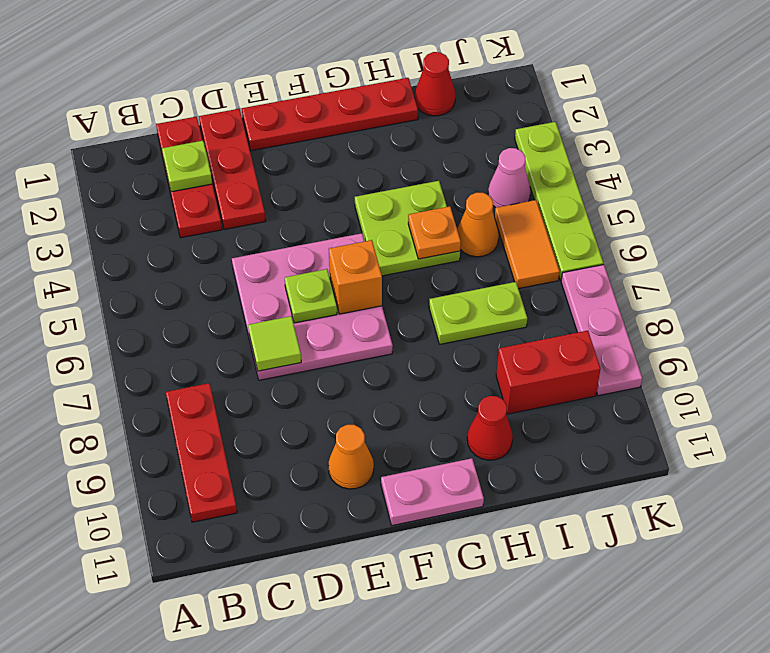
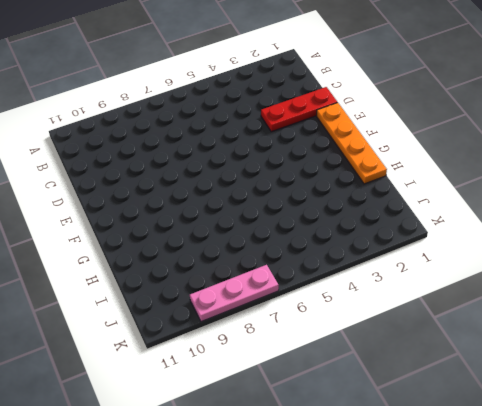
orange plate E1:H1 level 1 -> red plate E1:H1 level 1
none -> red plate B8:B10 level 1
none -> red plate C1:C3 level 1
none -> pink plate D5:F7 level 1

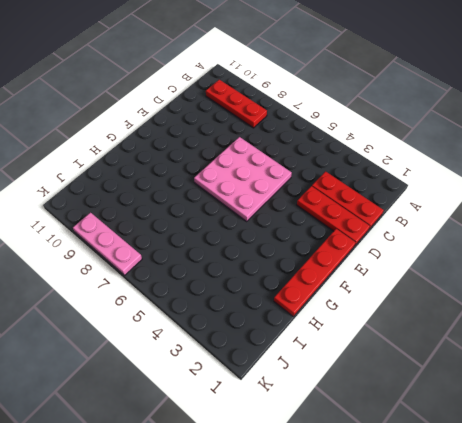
none -> orange cone E10 level 1
none -> pink plate F11:G11 level 1
none -> lime plate G4:H5 level 1

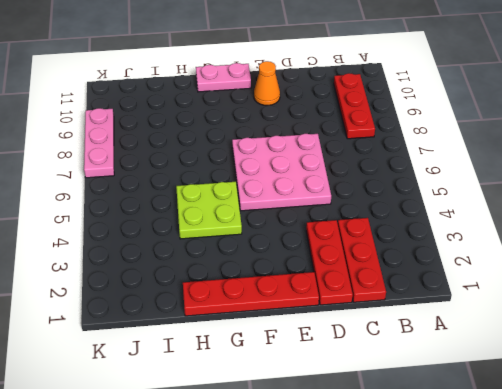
none -> lime plate H7:I7 level 1
none -> red cone H10 level 1
none -> red cone I1 level 1

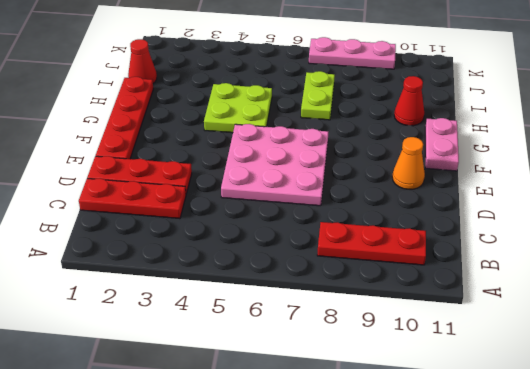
none -> orange cone I5 level 1
none -> red brick I9:J9 level 1
none -> pink cone J4 level 1

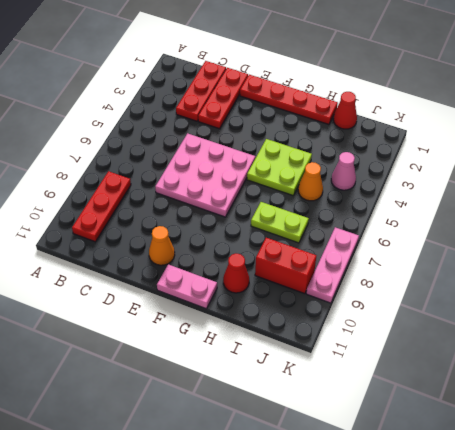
none -> orange tile J5:J6 level 1
none -> lime plate K3:K6 level 1
none -> lime plate C2 level 2

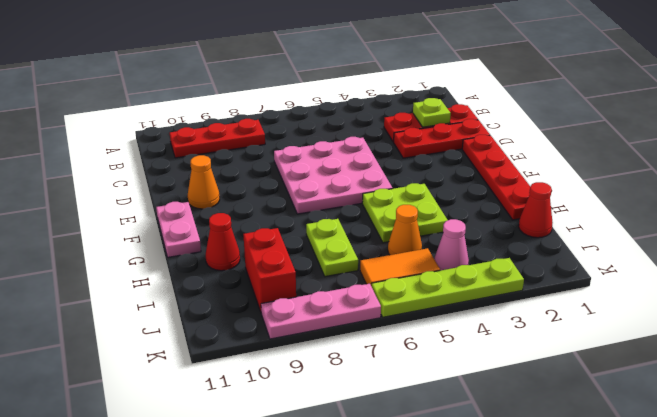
none -> lime tile D7 level 2
none -> lime plate E6 level 2
none -> orange brick F6 level 2

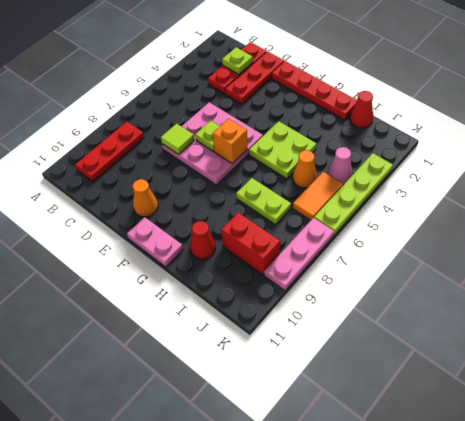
none -> orange plate H5 level 2

